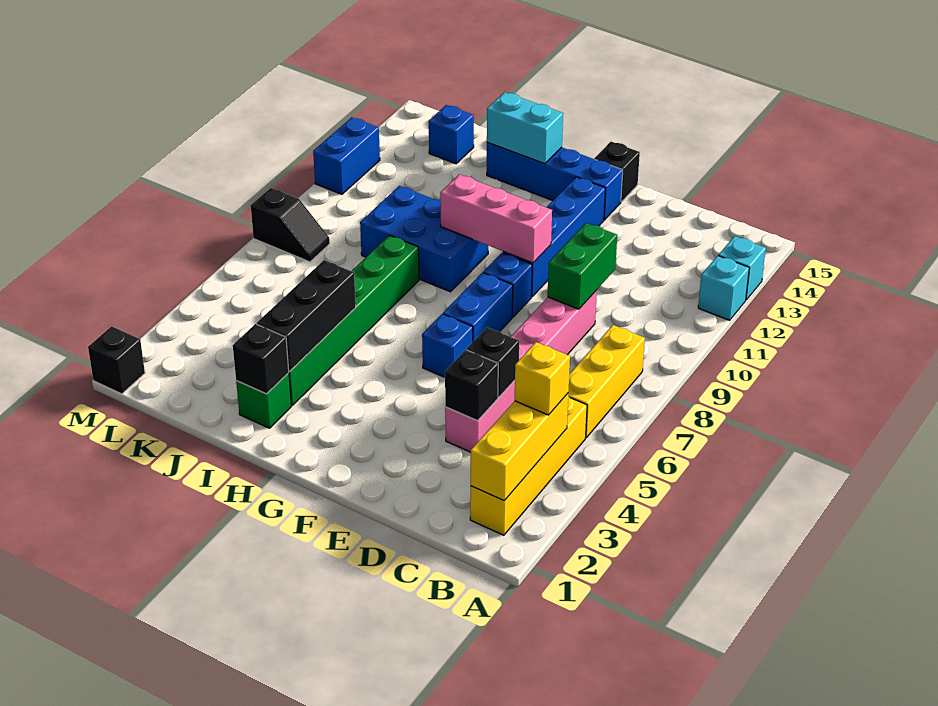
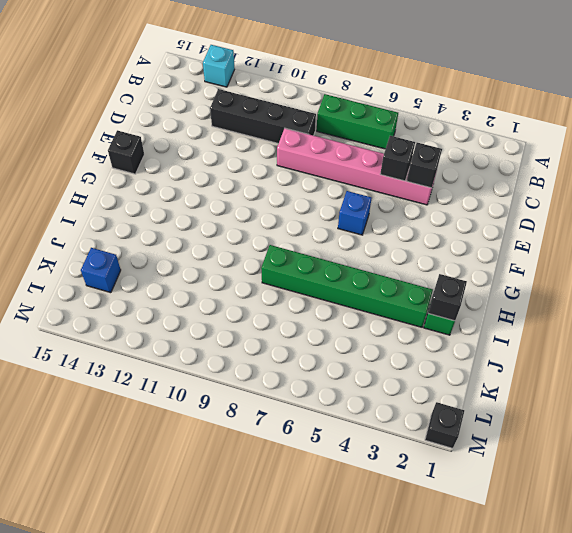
green brick B6:B8 level 1 -> yellow brick B6:B8 level 1
black brick C9:C12 level 1 -> none
none -> cyan brick A12 level 1
none -> yellow brick B2:B5 level 1
none -> blue brick F7:F8 level 1

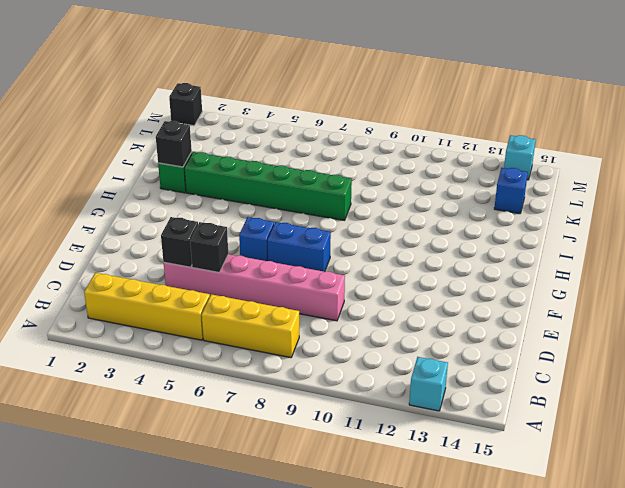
cyan brick M14 level 1 -> cyan brick A12 level 1
none -> blue brick F9 level 1
none -> blue brick F10:F13 level 1
none -> blue brick F14:I14 level 1

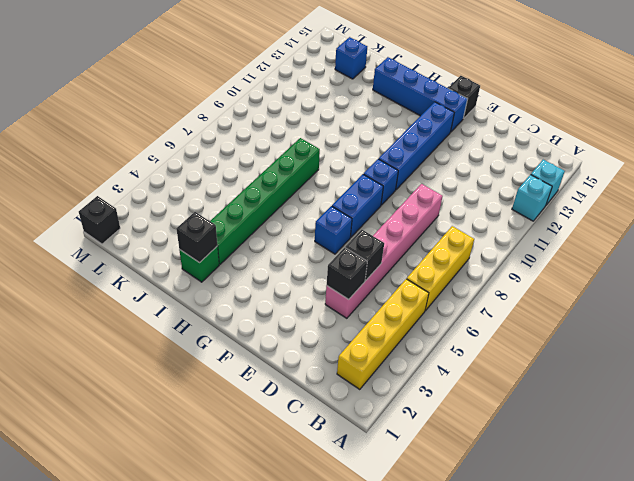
none -> blue brick H9:J10 level 1
none -> black slope L8:M8 level 1 top M
none -> blue brick M11:M12 level 1

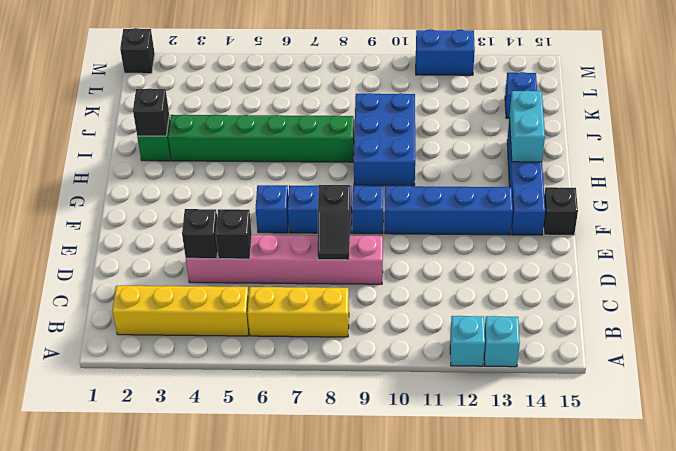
black slope D8:E8 level 2 top E -> black slope L8:M8 level 1 top M
none -> yellow brick B2:B4 level 2
none -> green brick D9:D10 level 2
none -> pink brick F10:H10 level 2

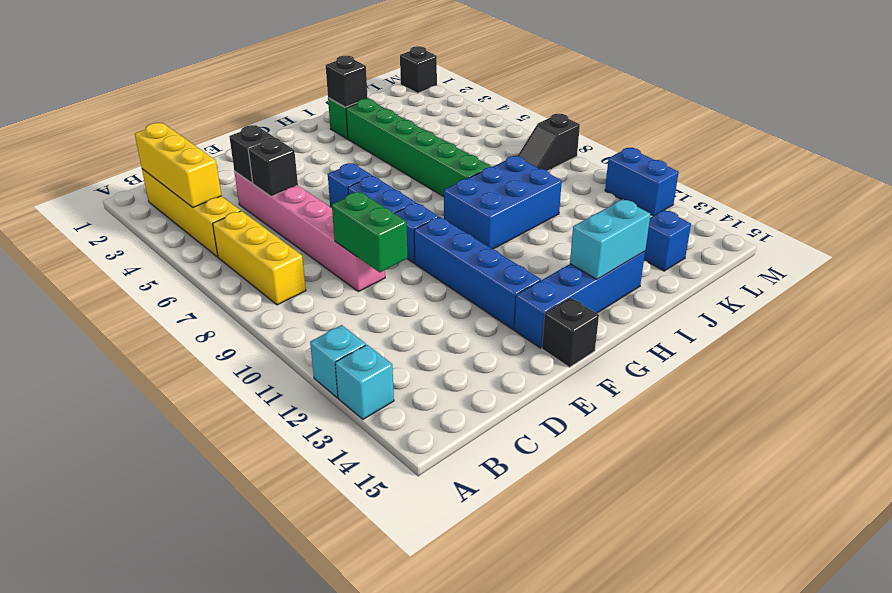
none -> pink brick F10:H10 level 2
none -> black brick I3:I5 level 2
none -> yellow brick B4 level 3

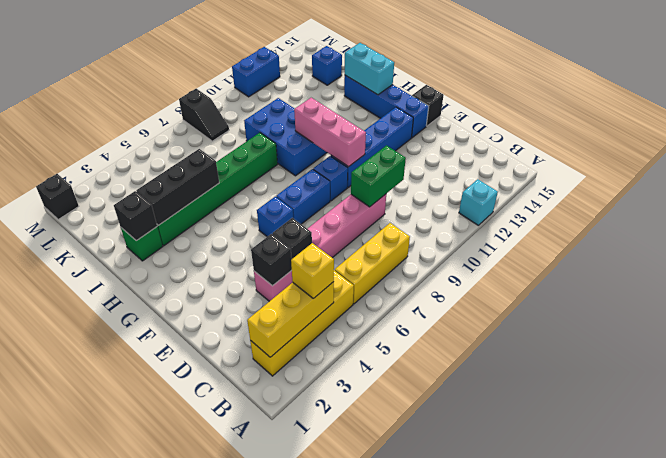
none -> cyan brick A13 level 1

